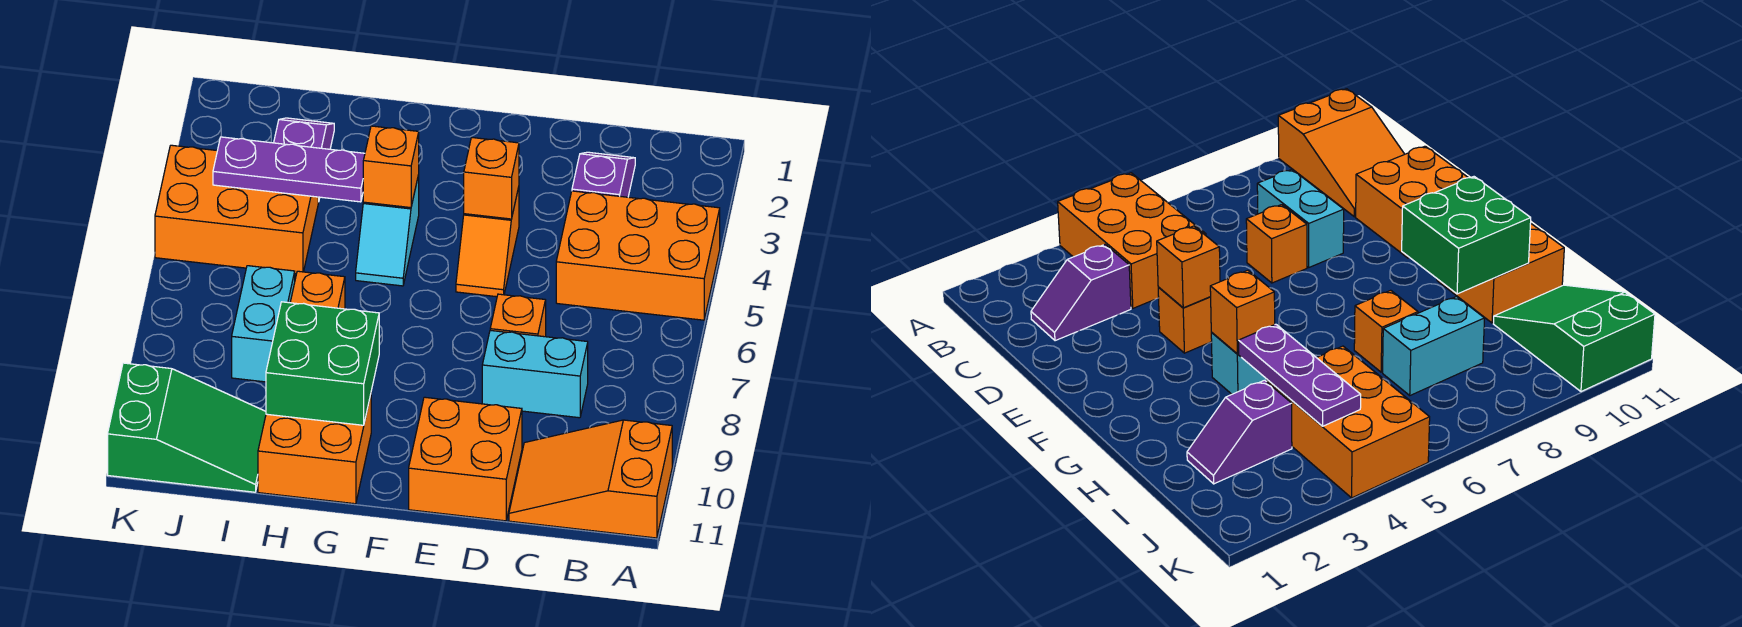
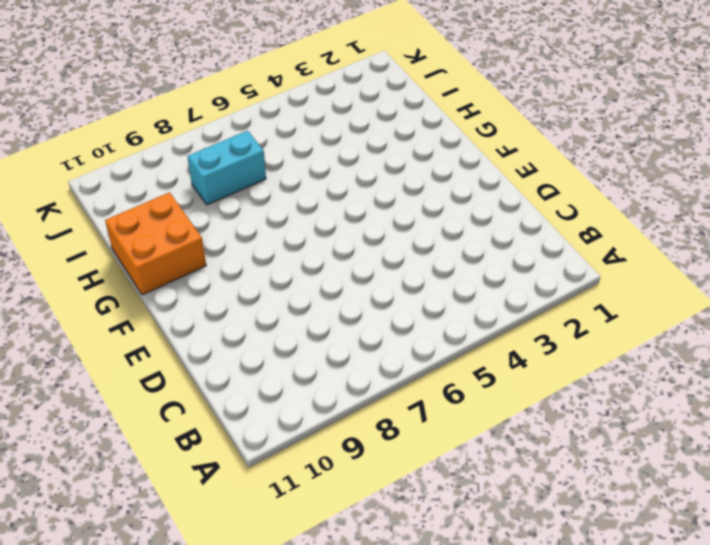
none -> orange brick A4:C5 level 1
none -> orange slope A10:C11 level 1 top A
none -> purple slope C2:C3 level 1 top 3

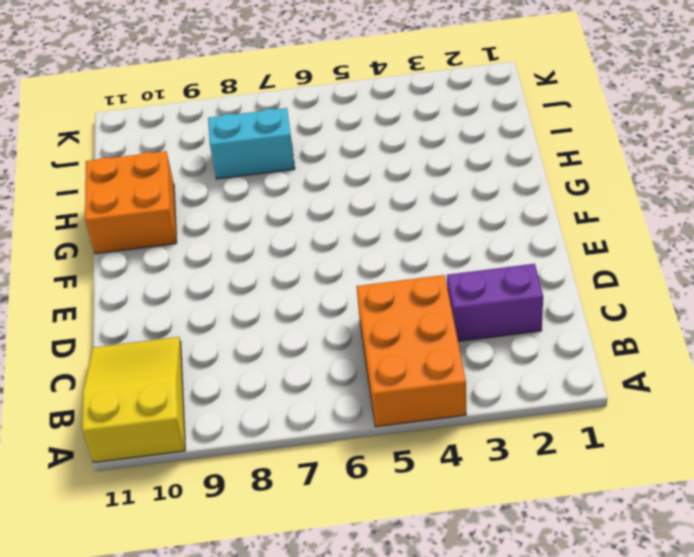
yellow slope A10:C11 level 1 top A -> orange slope A10:C11 level 1 top A
purple brick C2:C3 level 1 -> purple slope C2:C3 level 1 top 3
none -> cyan brick C8:D8 level 1
none -> orange brick D7 level 1
none -> orange brick D10:E11 level 1

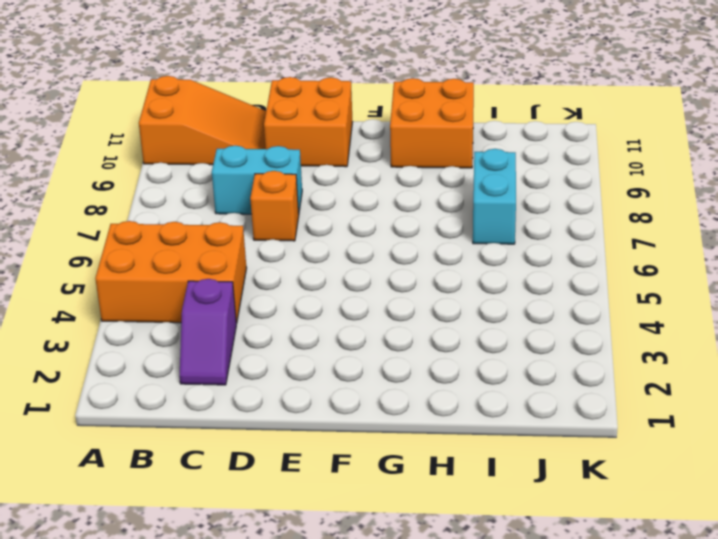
none -> orange slope E4:E5 level 1 top 4
none -> cyan slope G4:G5 level 1 top 4
none -> orange brick H7 level 1

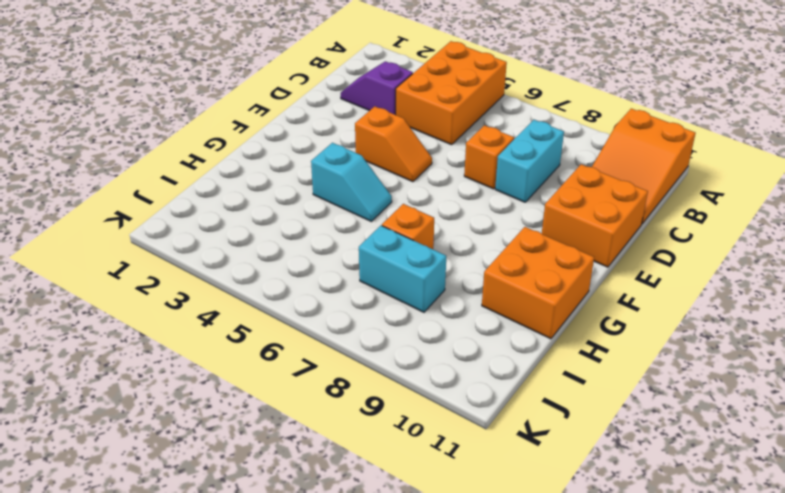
none -> purple slope I2:I3 level 1 top 3
none -> orange brick I4:K5 level 1
none -> green slope I10:K11 level 1 top K

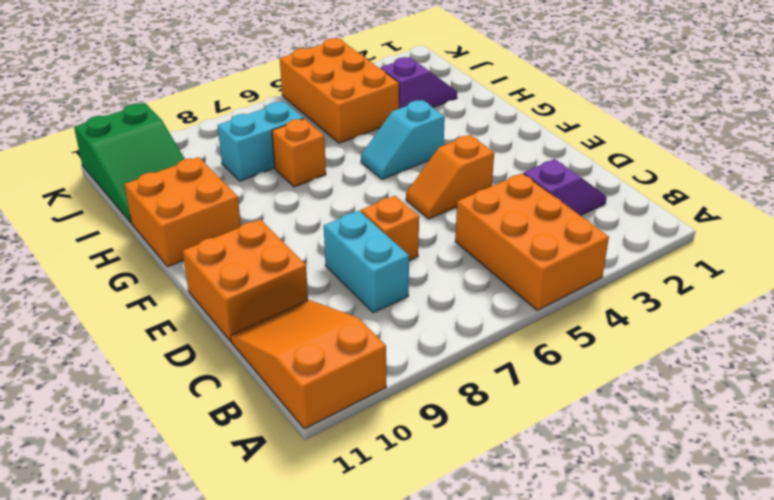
none -> orange brick E4 level 2
none -> orange brick G4 level 2
none -> green brick G9:H10 level 2

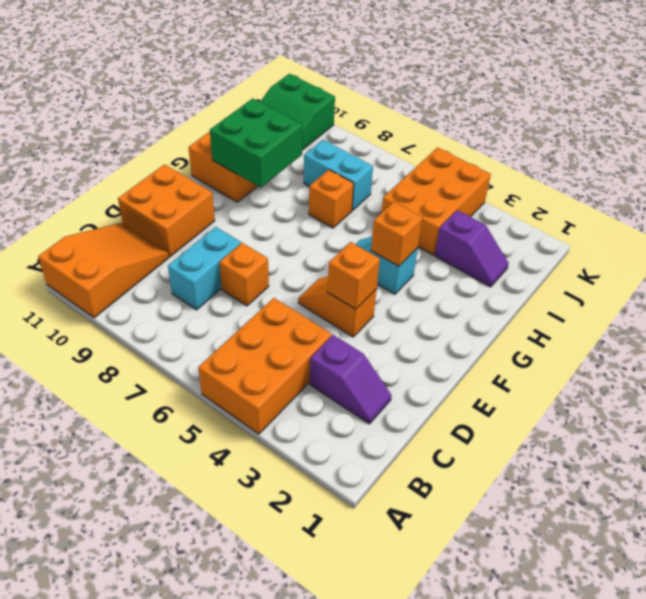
none -> purple plate H4:J4 level 2

